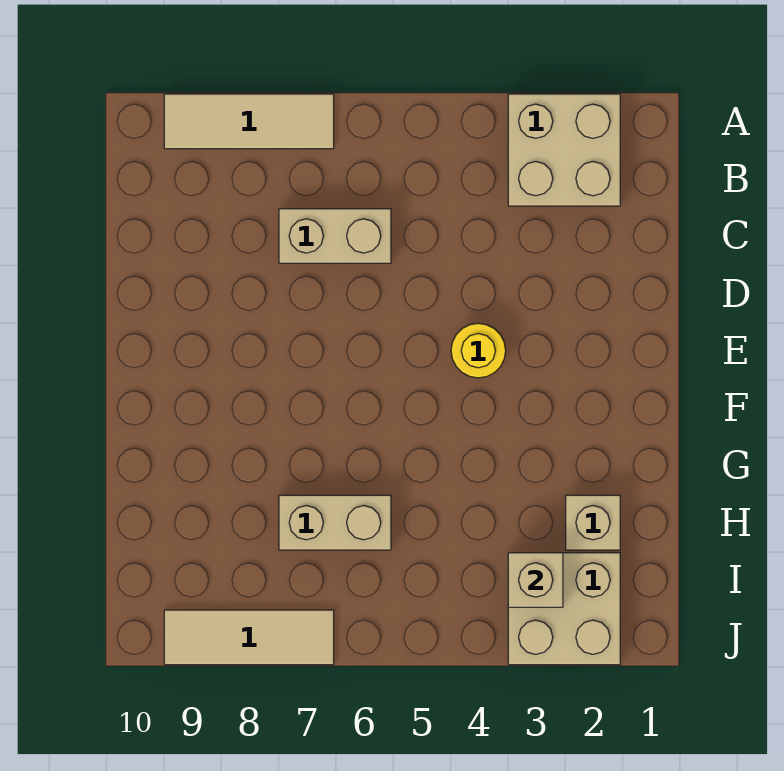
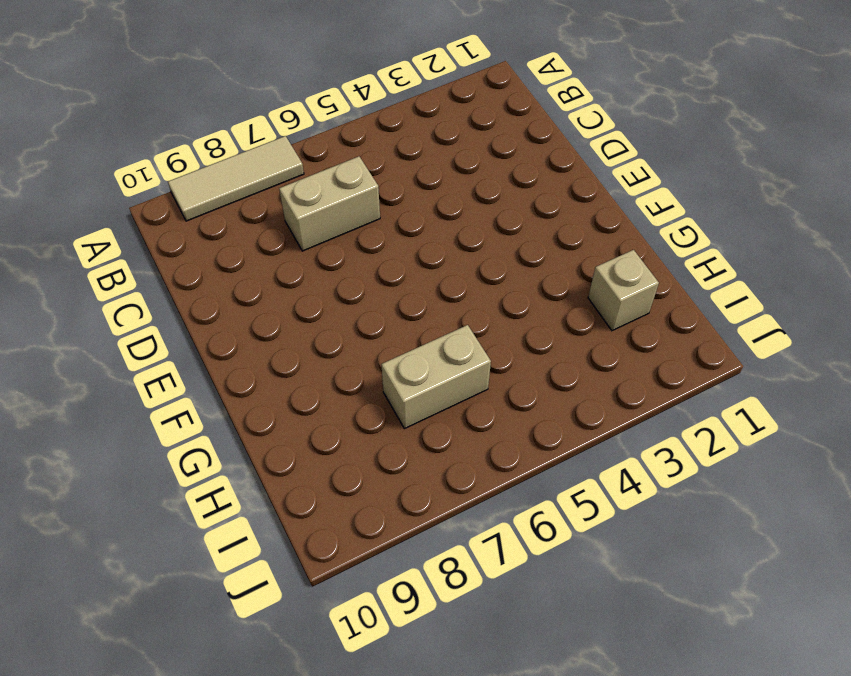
none -> tan brick A2:B3 level 1
none -> yellow round brick E4 level 1

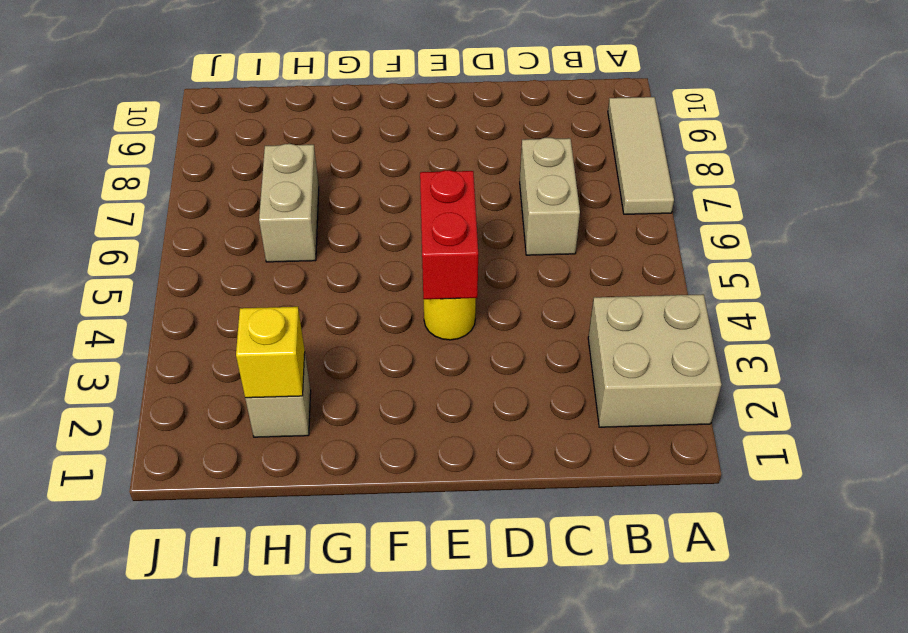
red brick E4:E5 level 2 -> none
yellow brick H2 level 2 -> none
none -> tan brick I2:J3 level 1
none -> tan tile J7:J9 level 1

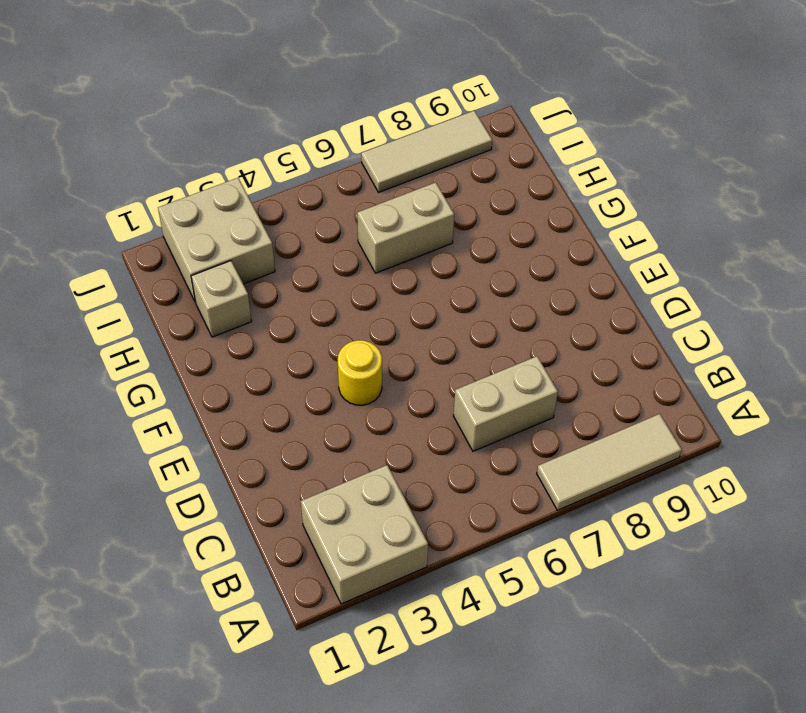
none -> tan brick I3 level 2

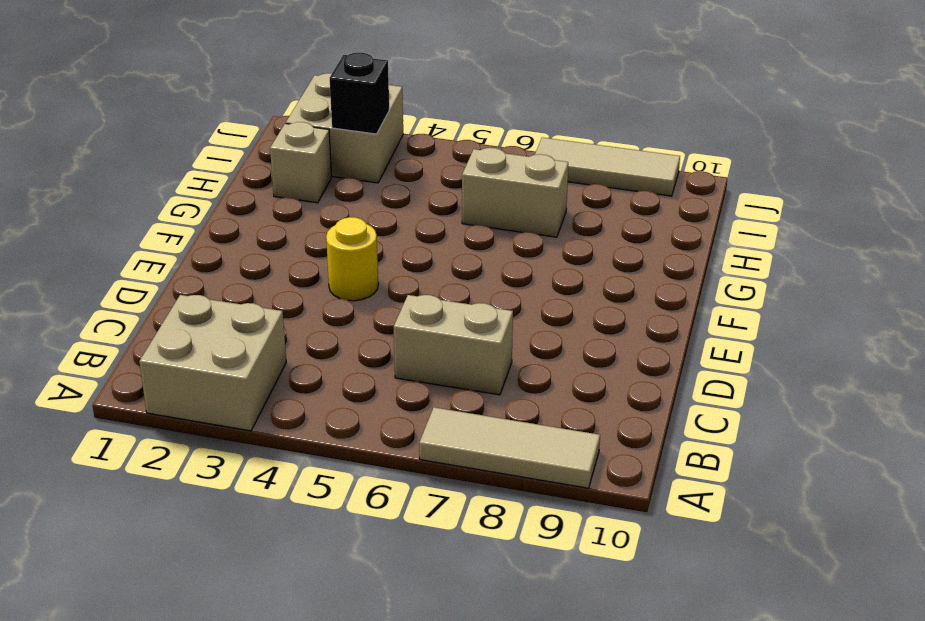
black brick I3 level 2 -> tan brick I3 level 2

